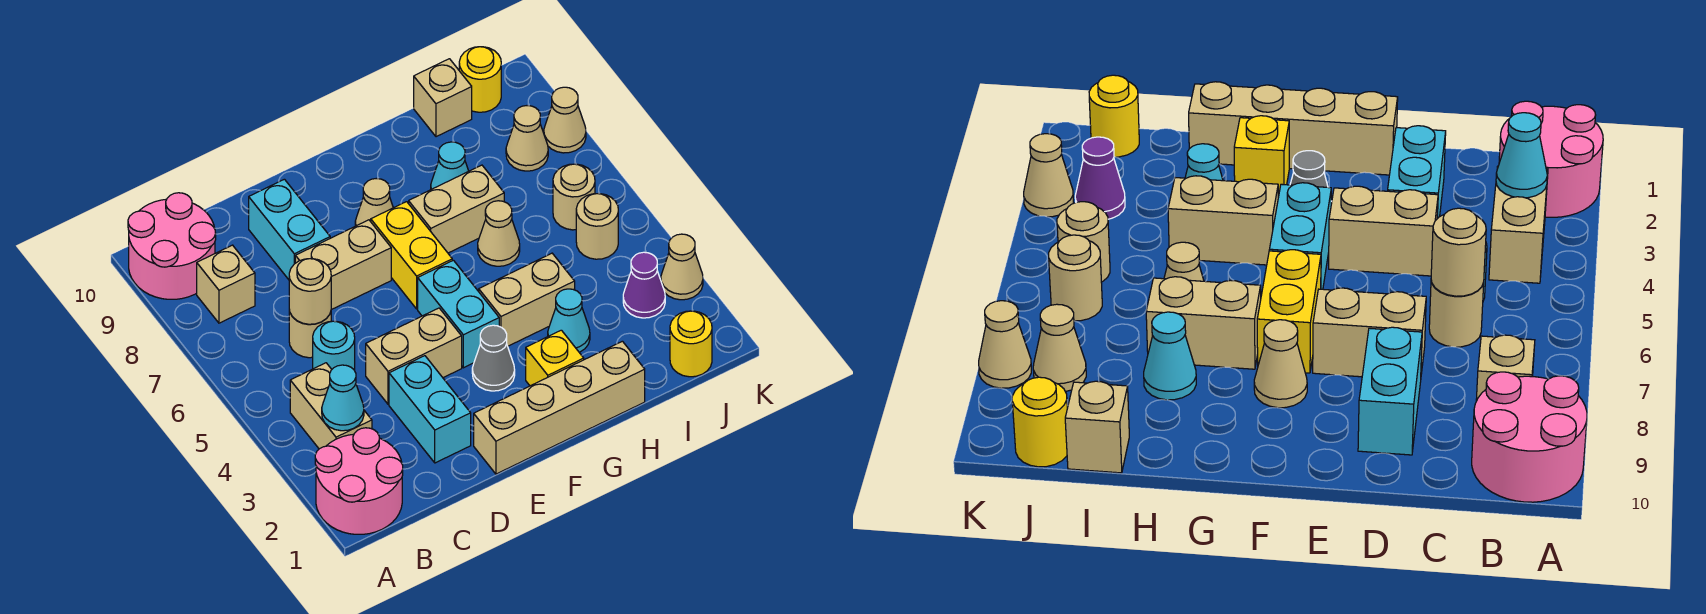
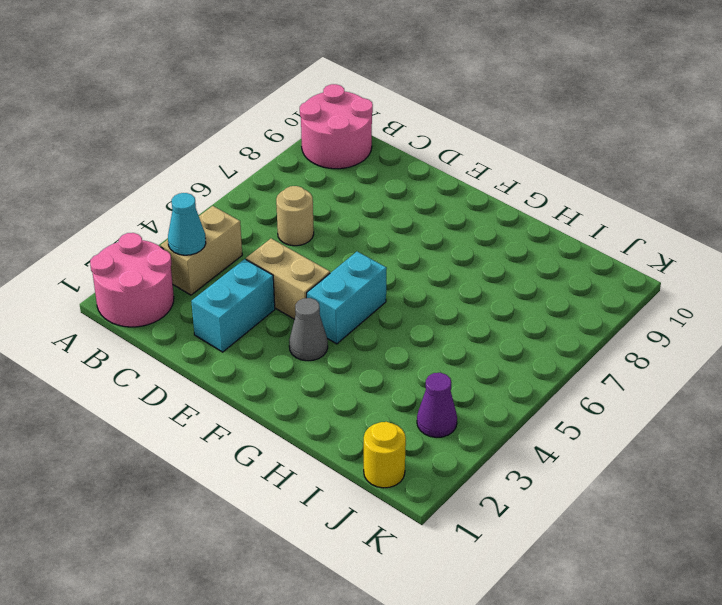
none -> tan brick B8 level 1
none -> cyan round brick C5 level 1
none -> tan brick D7:E7 level 1
none -> cyan brick D8:D9 level 1

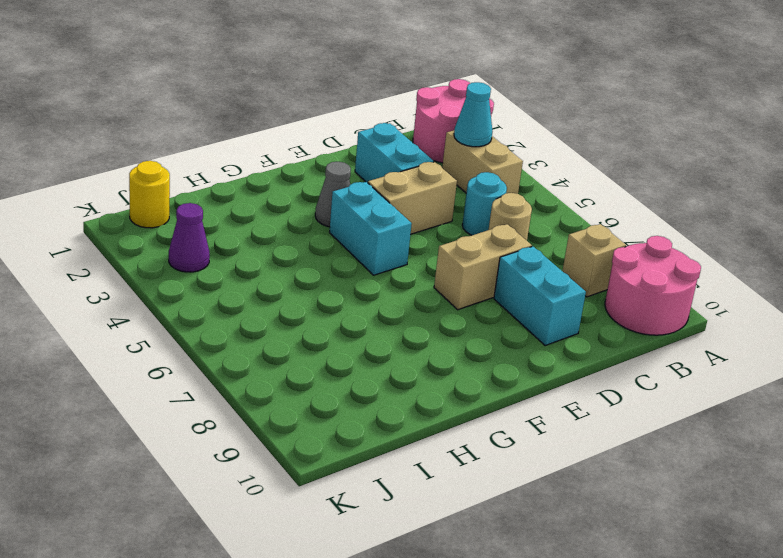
none -> tan brick E1:H1 level 1
none -> yellow brick F6:F7 level 1
none -> tan cone F8 level 1
none -> yellow brick G2 level 1

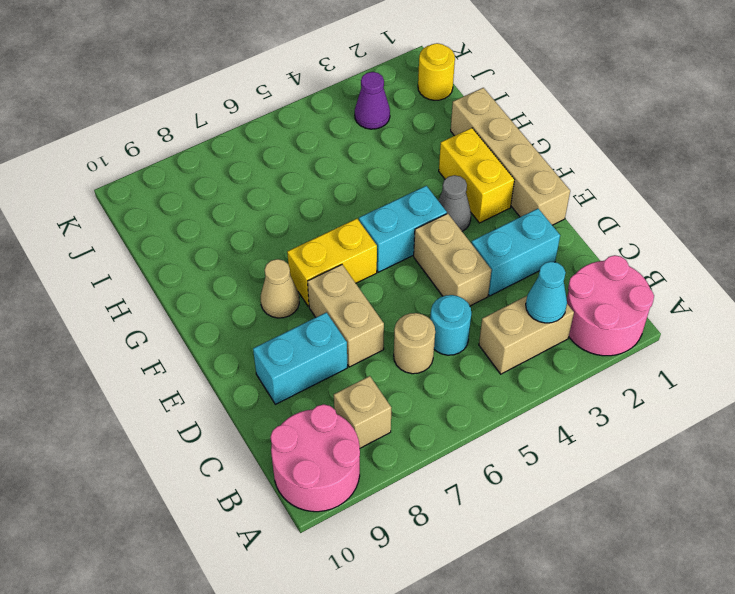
yellow brick F2:G2 level 1 -> yellow brick G2 level 1
none -> tan brick G4:H4 level 1
none -> tan brick G7:H7 level 1
none -> cyan cone H3 level 1
none -> tan cone H6 level 1

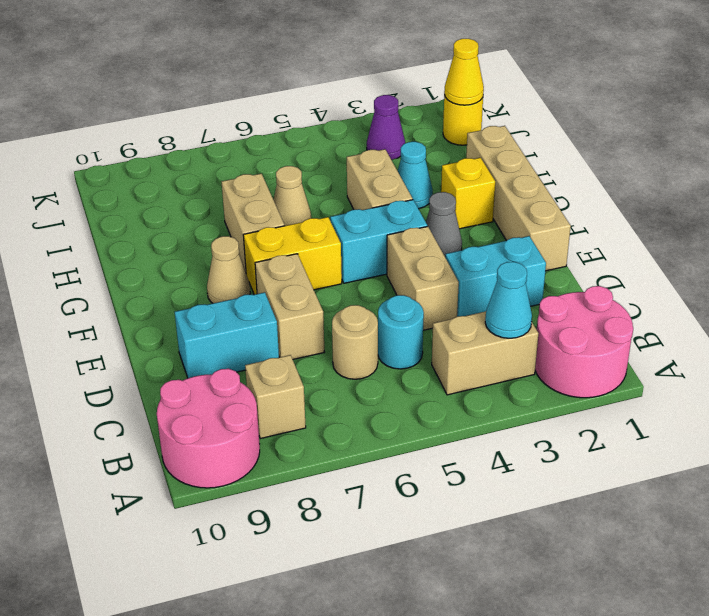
yellow cone J1 level 2 -> none
none -> cyan cone H8 level 1
none -> tan brick I10 level 1
none -> tan round brick J5 level 1
none -> tan round brick J6 level 1

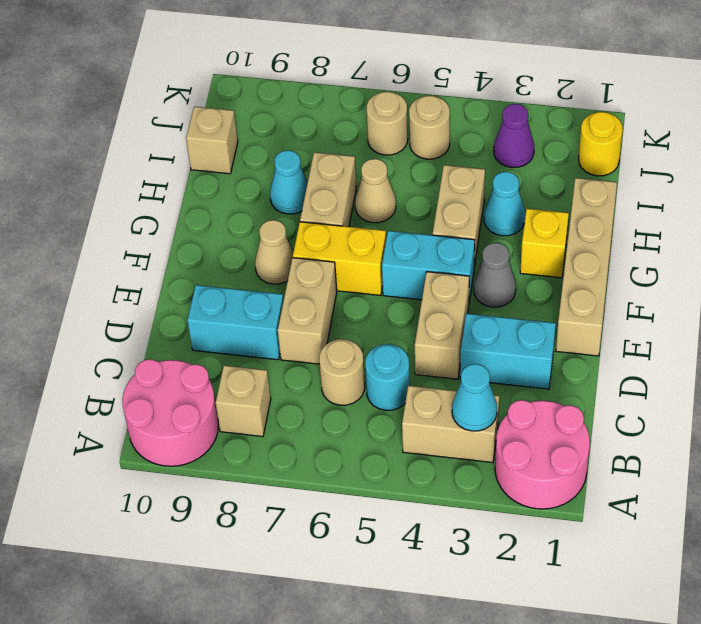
none -> tan cone J8 level 1
none -> yellow round brick J10 level 1
none -> tan cone K3 level 1
none -> tan cone K8 level 1

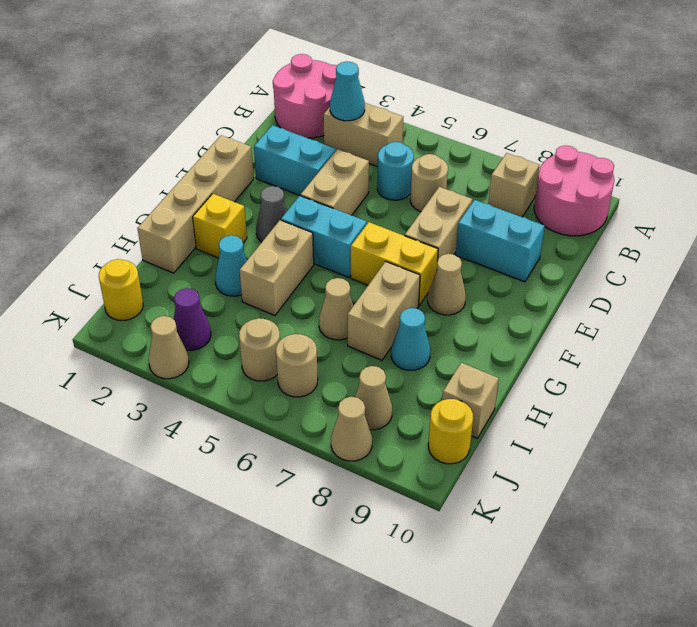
none -> tan round brick C6 level 2

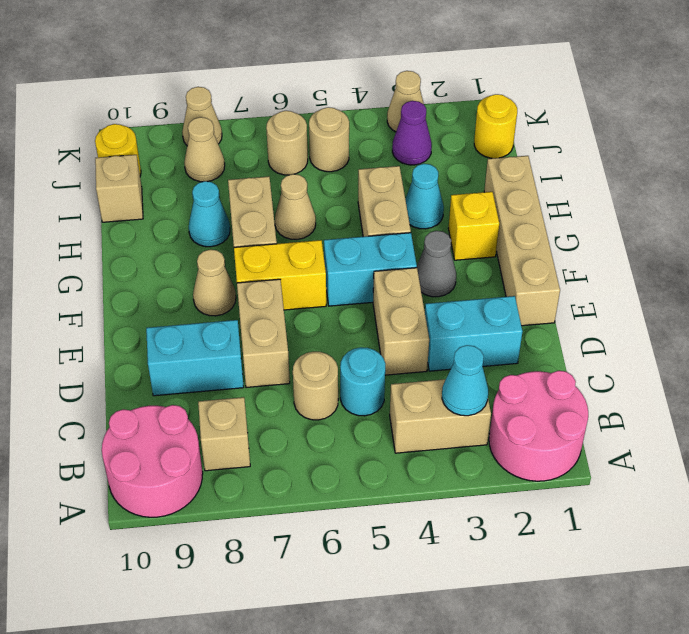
none -> tan round brick C6 level 2

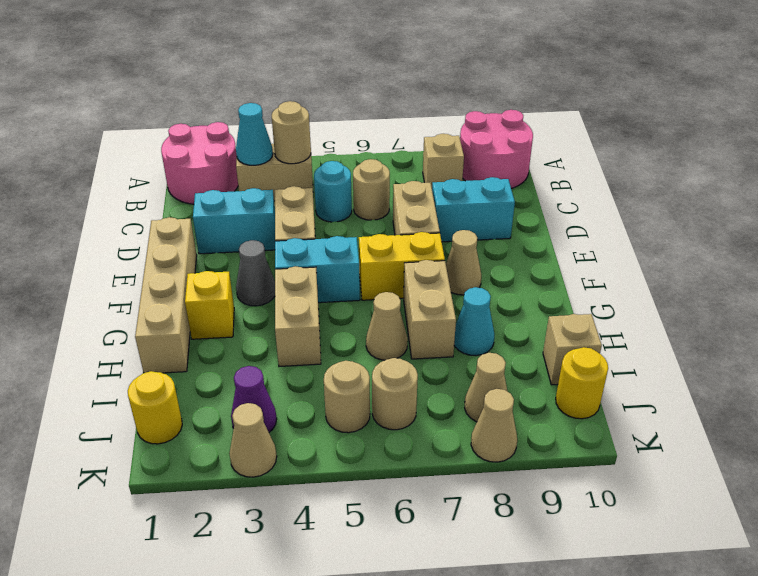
tan round brick B4 level 2 -> tan round brick C6 level 2
none -> cyan cone H3 level 1

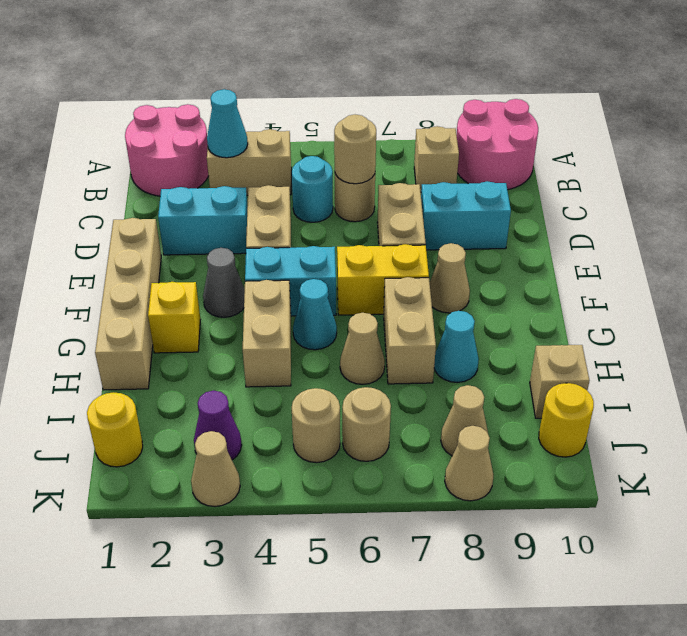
cyan cone G5 level 1 -> cyan cone H3 level 1

